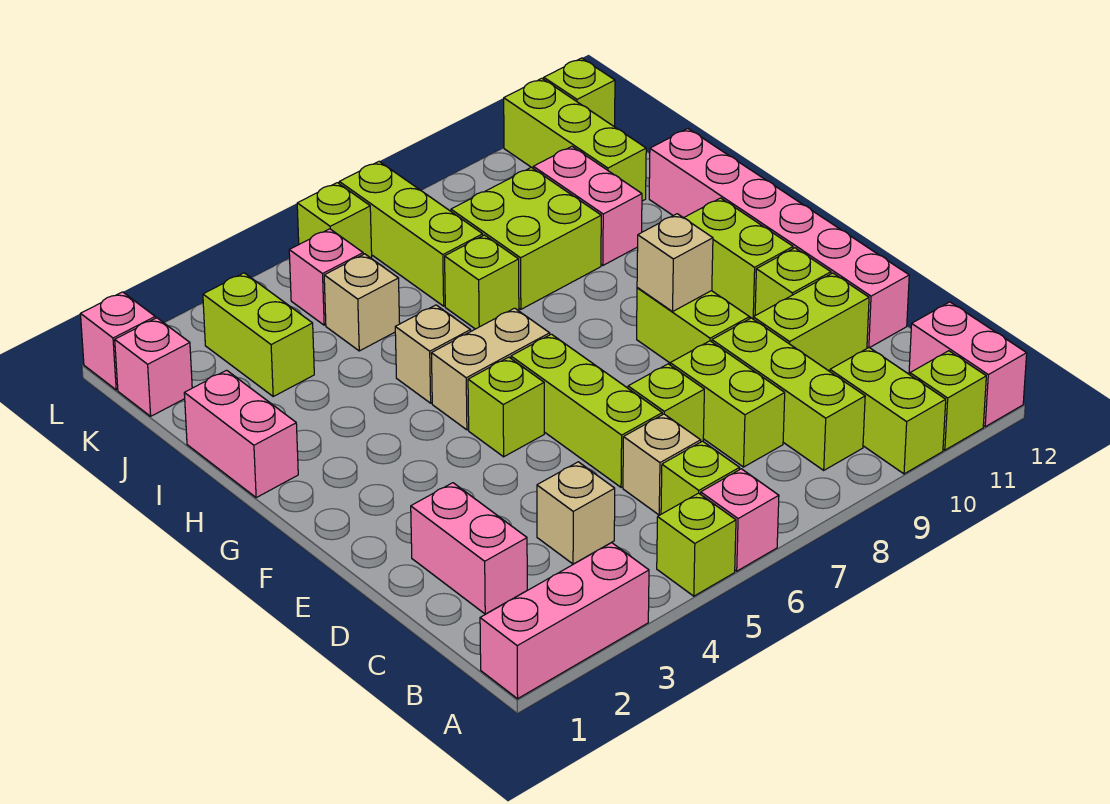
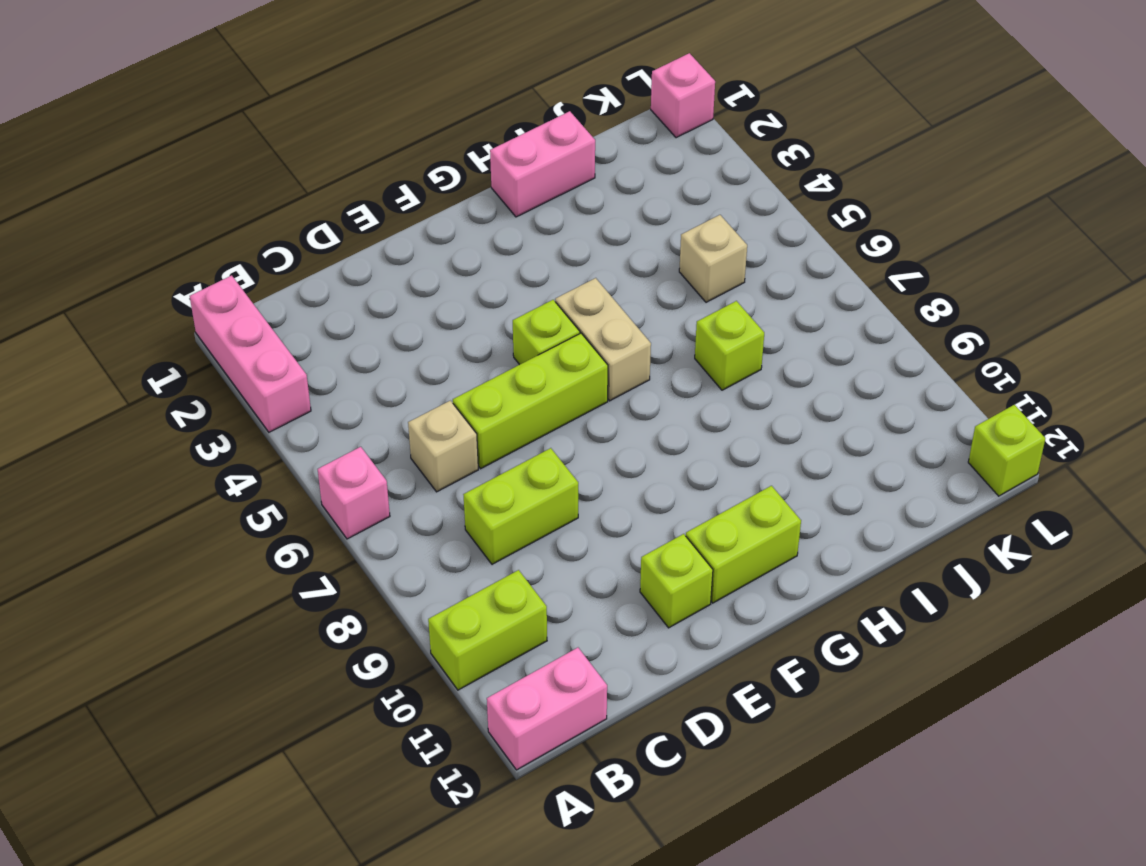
none -> lime brick A5 level 1
none -> lime brick A11 level 1
none -> lime brick B6 level 1
none -> lime brick B9:D9 level 1

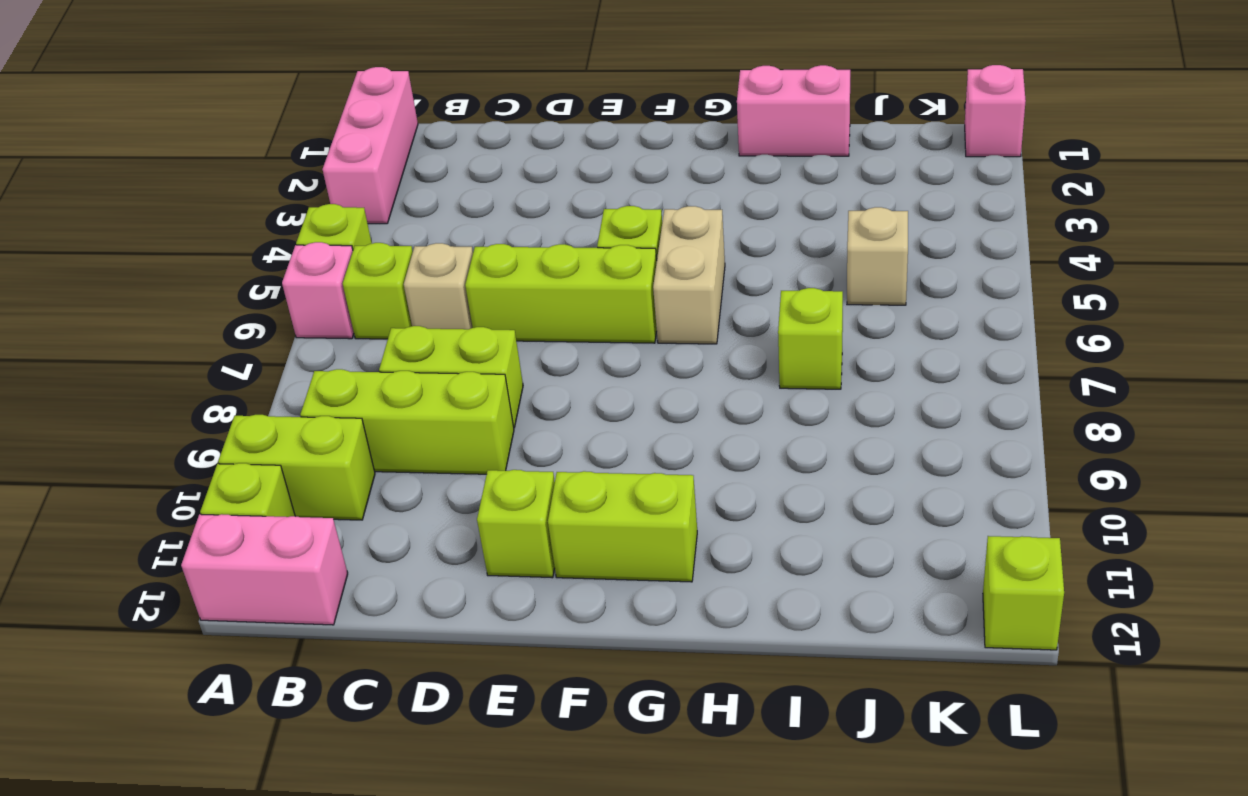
none -> pink brick C2:D2 level 1
none -> tan brick C4 level 1
none -> lime brick D7 level 1
none -> lime brick D10:D11 level 1

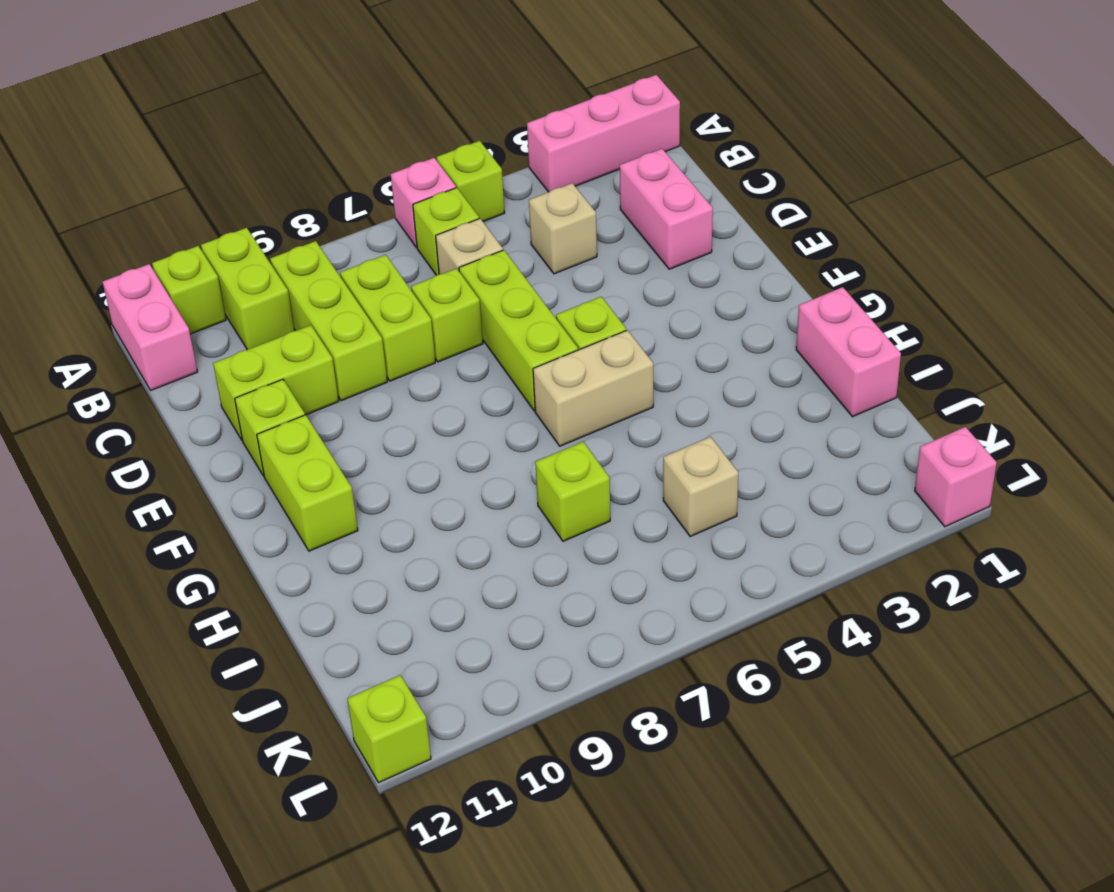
none -> pink brick D12:I12 level 1
none -> lime brick E9:F9 level 1
none -> tan brick H5 level 1
none -> lime brick I8:J9 level 1

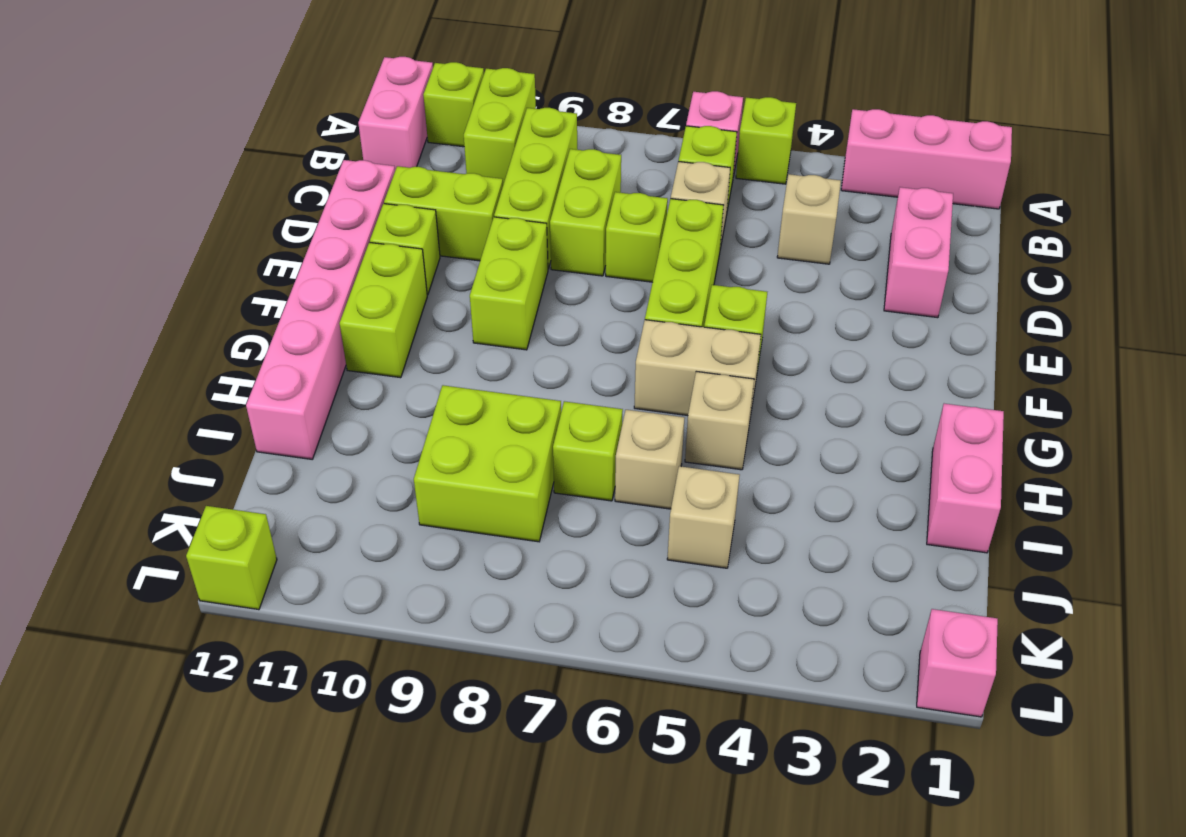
tan brick I6 level 1 -> tan brick F9 level 2
none -> pink brick I10:J10 level 1
none -> lime brick J3:K3 level 1
none -> lime brick J7:L7 level 1
none -> lime brick J11:L11 level 1

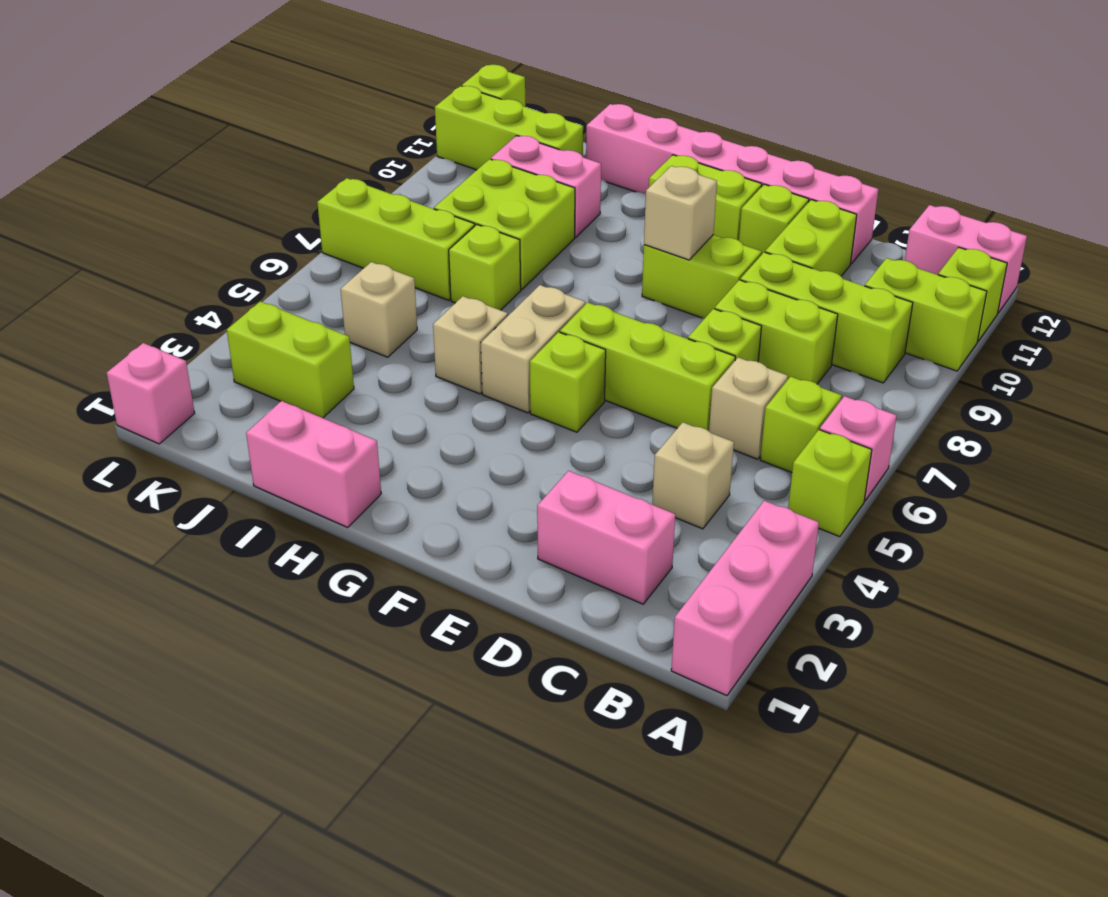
none -> pink brick K1 level 1
none -> pink brick K5 level 1
none -> lime brick L6 level 1

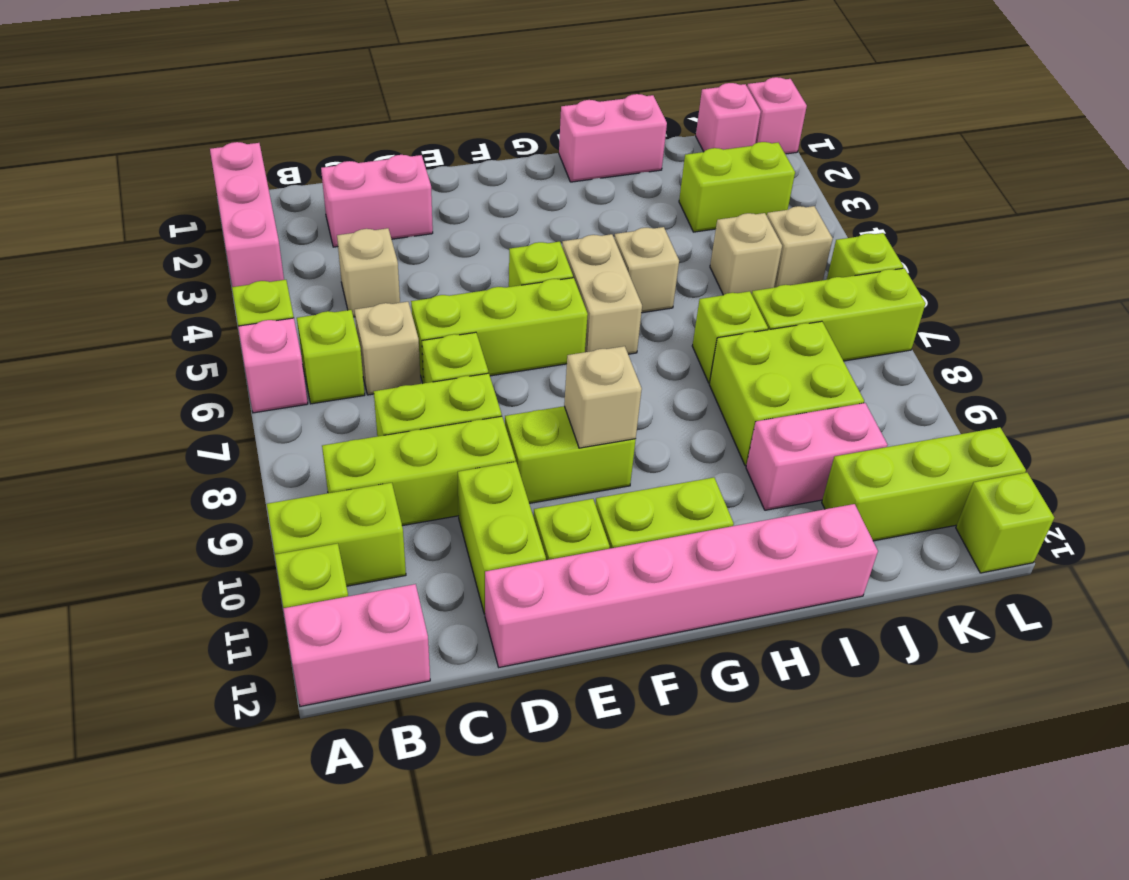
tan brick K5 level 1 -> pink brick K5 level 1

